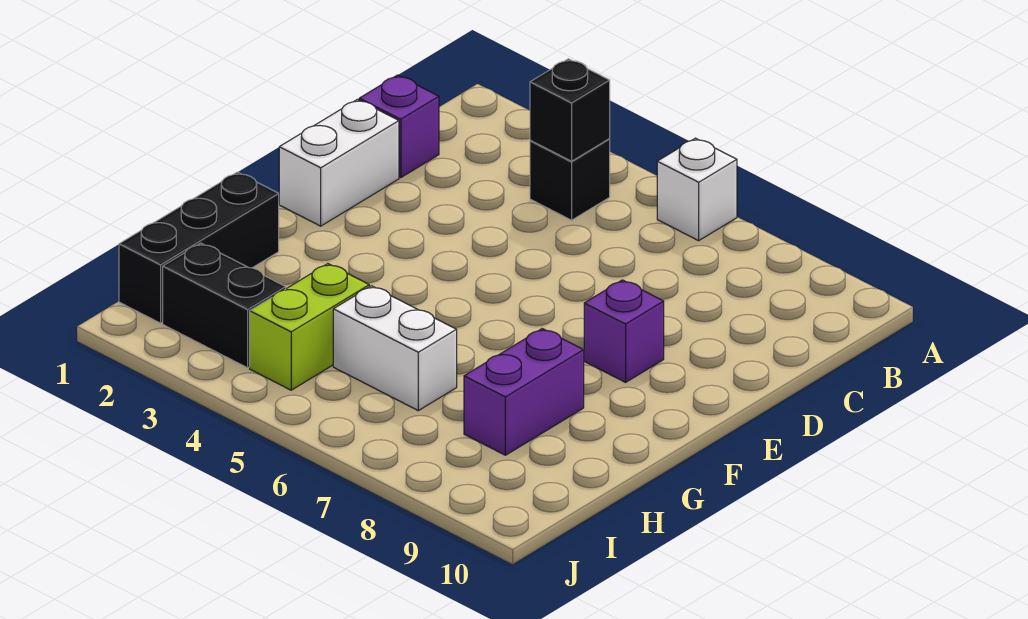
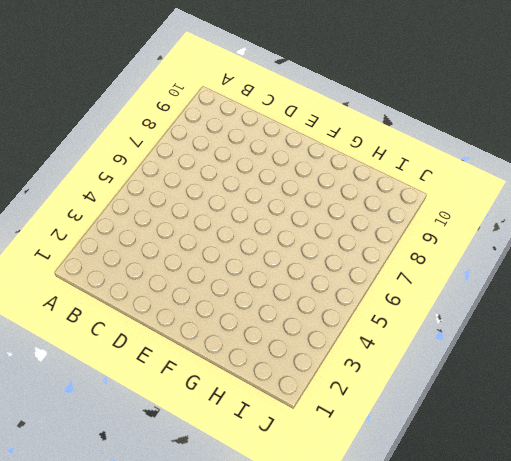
none -> white brick A6 level 1
none -> black brick B4 level 1

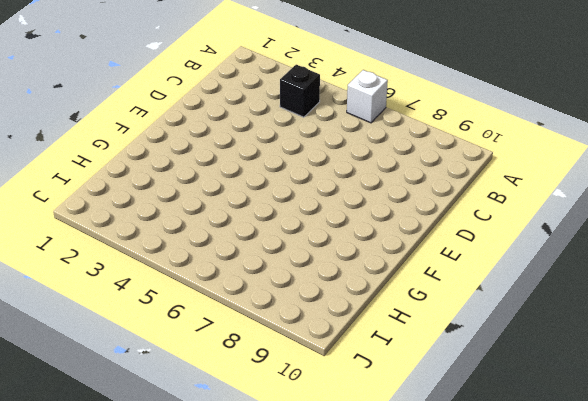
none -> purple brick C1 level 1
none -> white brick D1:E1 level 1

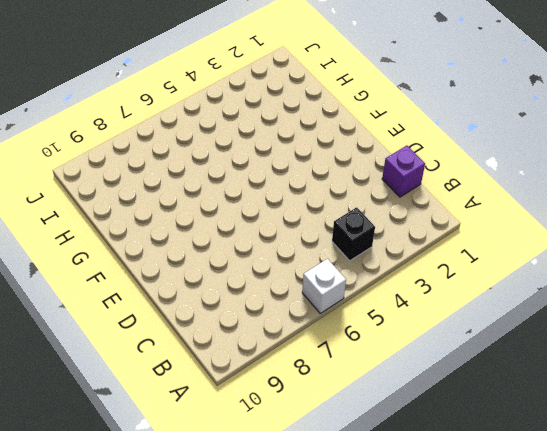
none -> white brick D1:E1 level 1
none -> purple brick E8 level 1

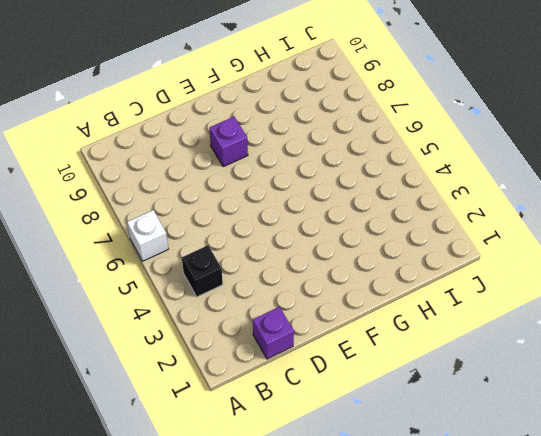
none -> white brick D1:E1 level 1
none -> black brick G1:I1 level 1

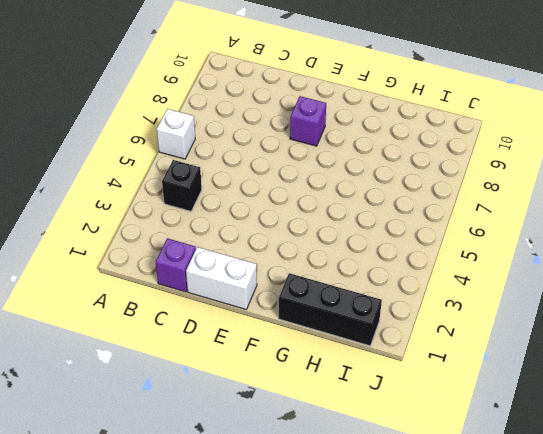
none -> purple brick G8:H8 level 1
none -> lime brick H4:I4 level 1

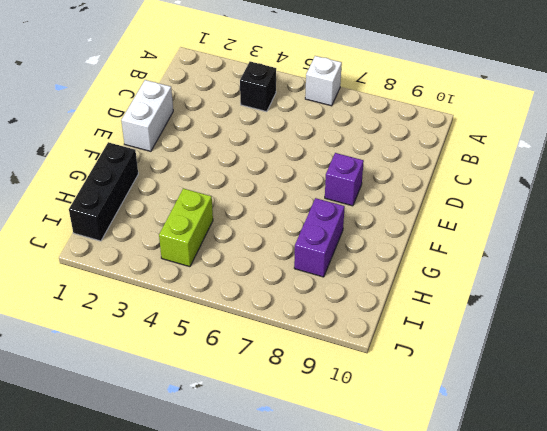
none -> purple brick C1 level 1
none -> white brick H5:H6 level 1

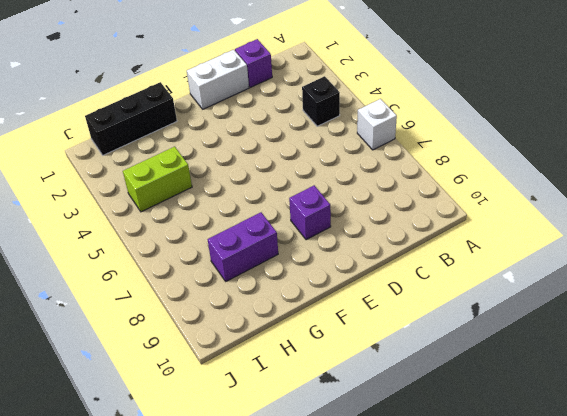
none -> white brick H5:H6 level 1
none -> black brick I2:I3 level 1

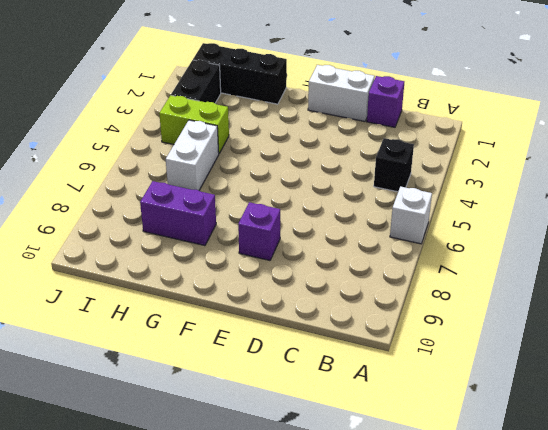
none -> black brick B4 level 2

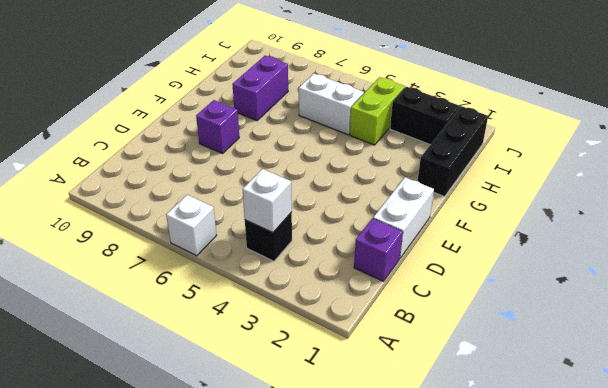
white brick B4 level 2 -> black brick B4 level 2

